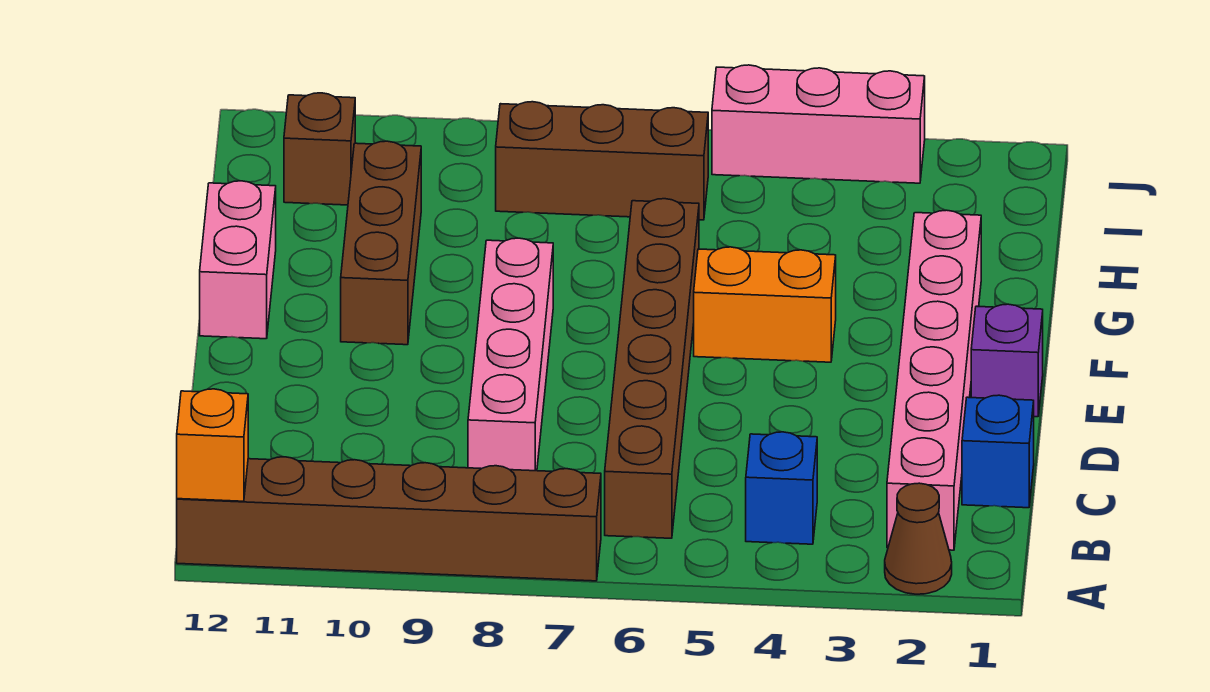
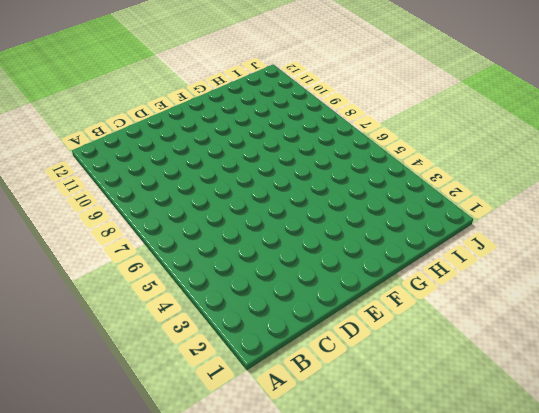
none -> brown cone A2 level 1
none -> brown brick A7:A12 level 1
none -> pink brick B2:G2 level 1

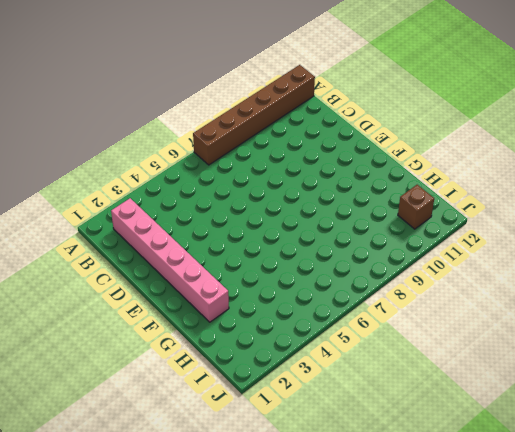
none -> brown cone A2 level 1
none -> blue brick B4 level 1
none -> brown brick B6:G6 level 1

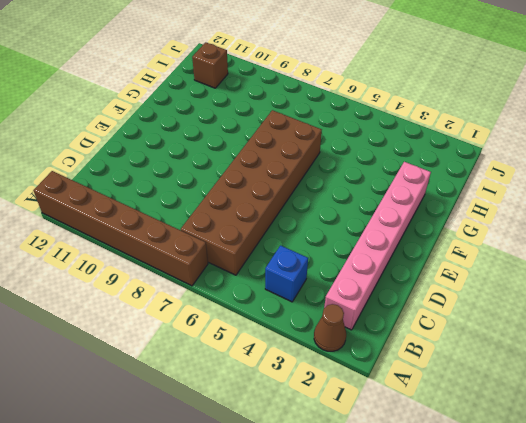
brown brick B6:G7 level 1 -> brown brick B6:G6 level 1
none -> blue brick C1 level 1
none -> pink brick C8:F8 level 1
none -> purple brick E1 level 1

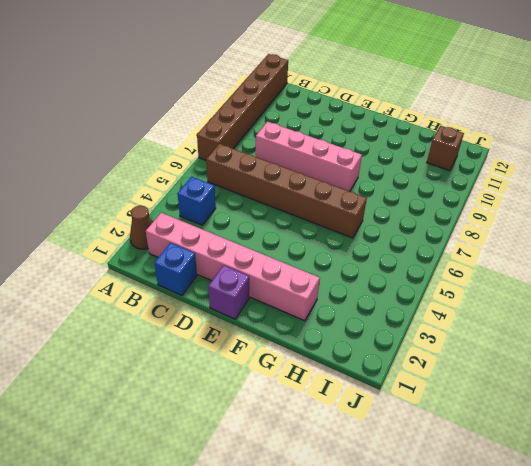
none -> orange brick F4:F5 level 1
none -> brown brick F10:H10 level 1
none -> pink brick F12:G12 level 1

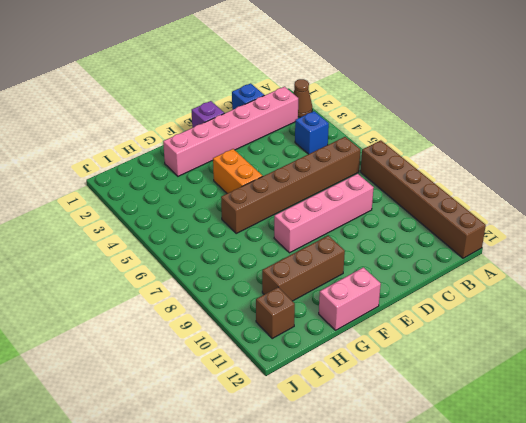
none -> brown brick I6:I8 level 1
none -> pink brick J3:J5 level 1
none -> orange brick A12 level 2

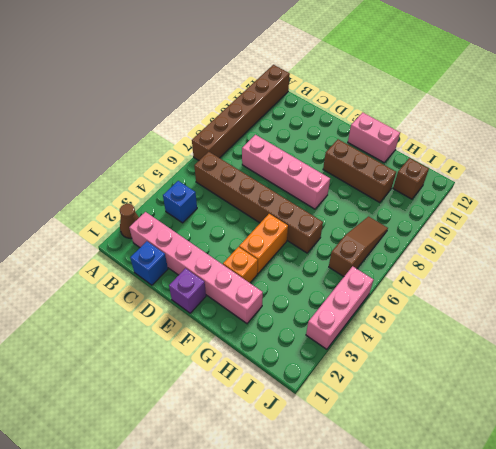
orange brick F3 level 1 -> orange brick A12 level 2
brown slope I6:I8 level 1 top 6 -> brown brick I6:I8 level 1

